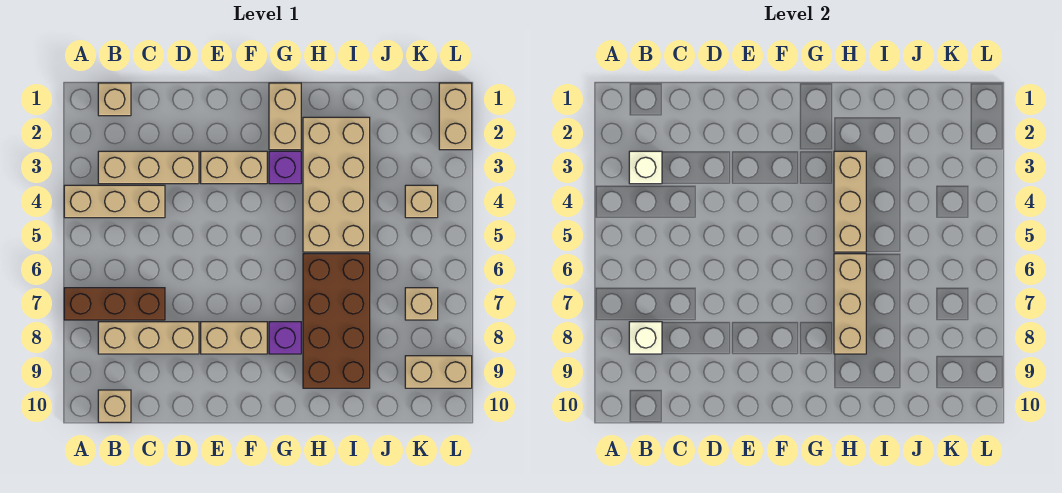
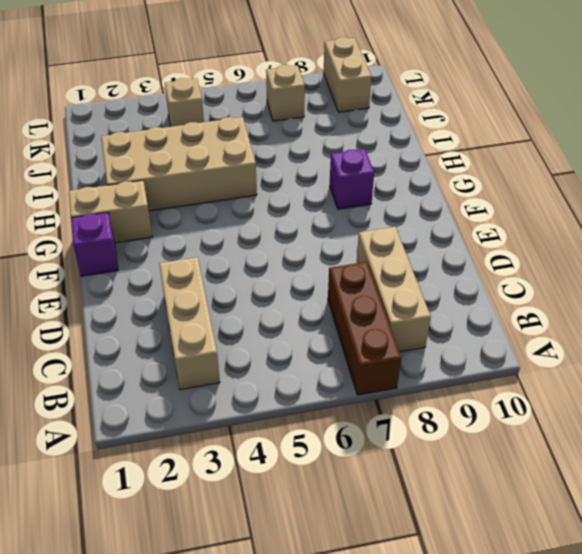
purple brick F1 level 1 -> purple brick G3 level 1
none -> tan brick A4:C4 level 1
none -> tan brick B1 level 1
none -> tan brick B10 level 1

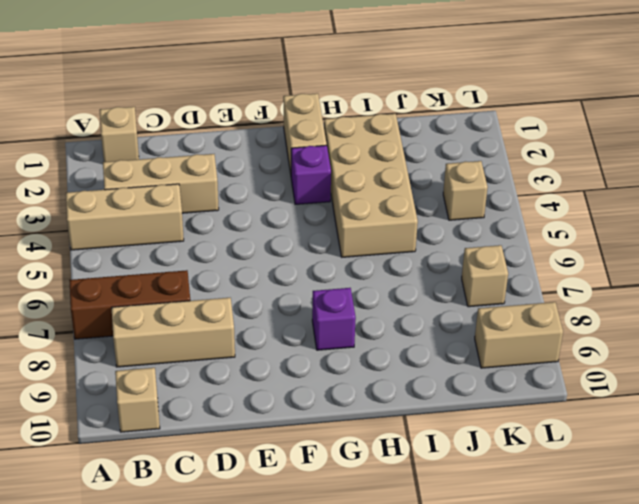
none -> tan brick E3:F3 level 1
none -> tan brick E8:F8 level 1
none -> brown brick H6:I9 level 1

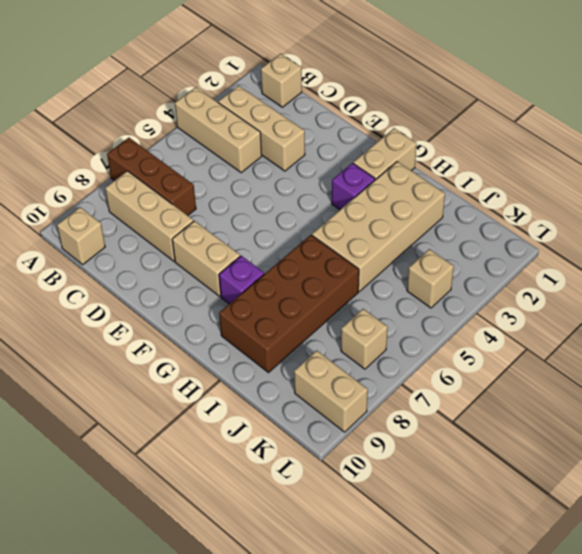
none -> tan brick E3:F3 level 1
none -> tan brick L1:L2 level 1
none -> white brick B3 level 2

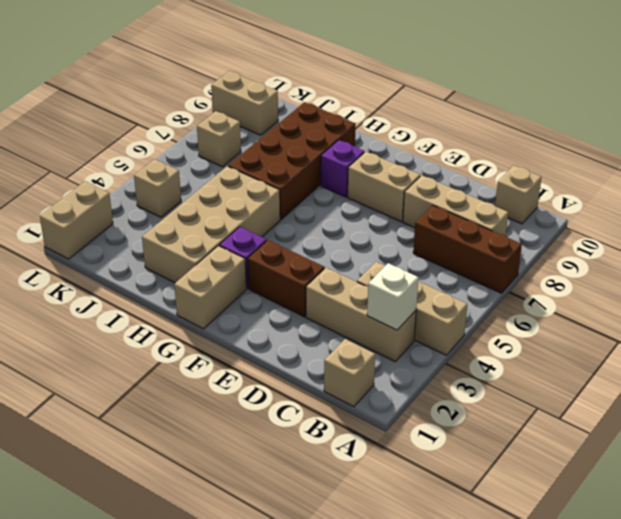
brown brick E3:F3 level 1 -> tan brick E3:F3 level 1
none -> white brick B8 level 2
none -> tan brick H3:H5 level 2
none -> tan brick H6:H8 level 2

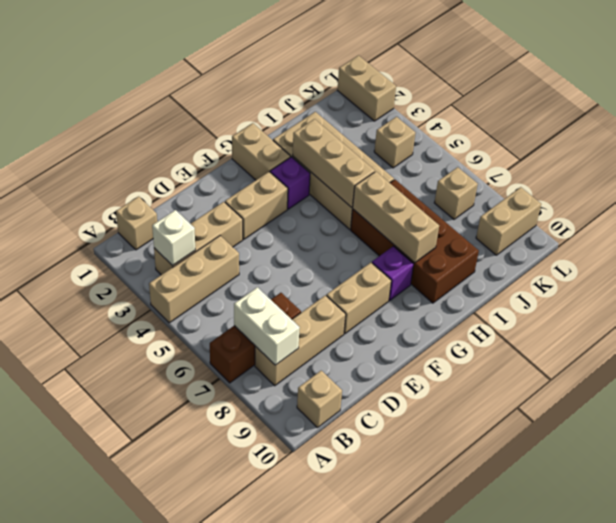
white brick B7:B8 level 2 -> white brick B8 level 2

